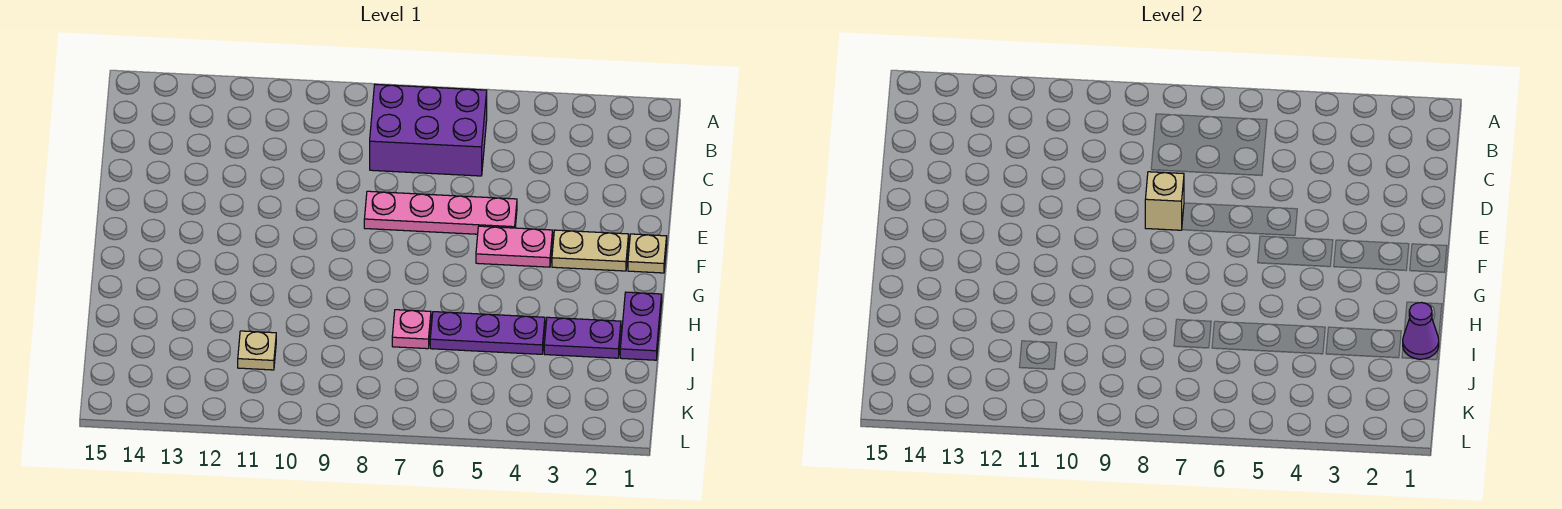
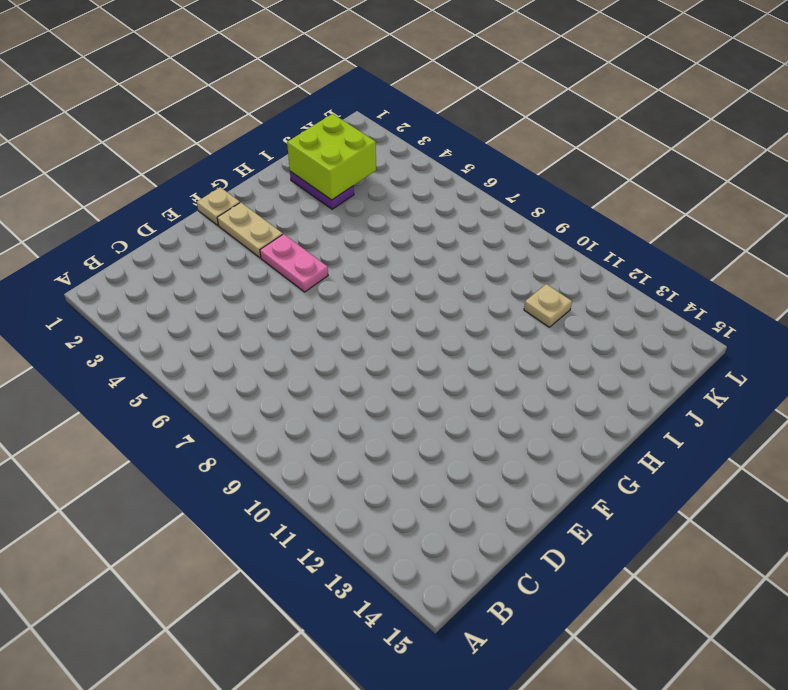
lime brick I2:J3 level 2 -> none
none -> purple brick B6:C8 level 1
none -> pink plate E5:E8 level 1
none -> purple plate H1:I1 level 1

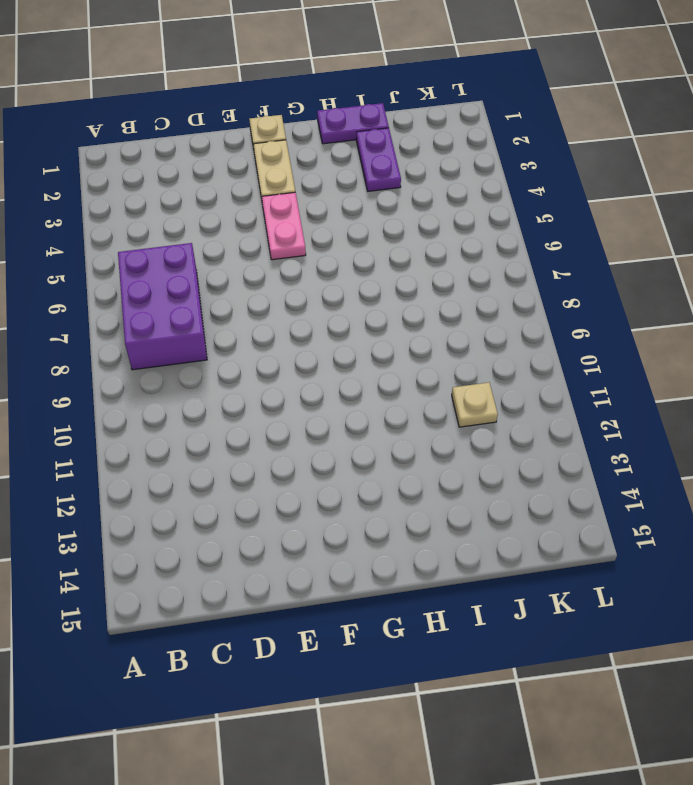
none -> pink plate E5:E8 level 1
none -> purple plate I4:I6 level 1
none -> pink plate I7 level 1

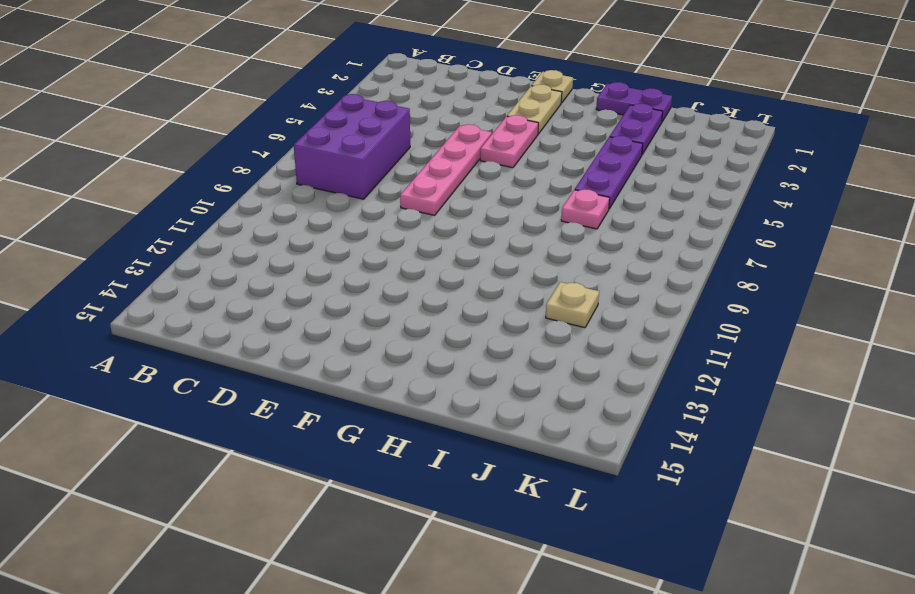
none -> tan brick E8 level 2
none -> purple cone I1 level 2

